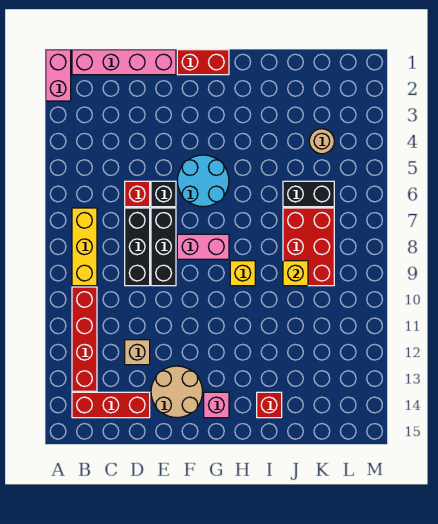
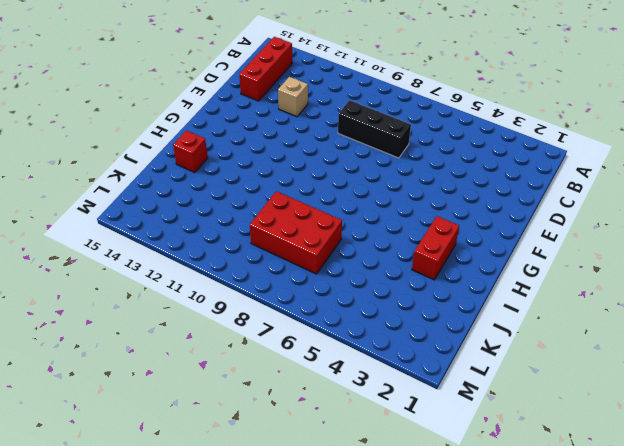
red brick H3:I3 level 1 -> red brick F1:G1 level 1
none -> pink brick A1:A2 level 1
none -> pink brick B1:E1 level 1
none -> yellow brick B7:B9 level 1

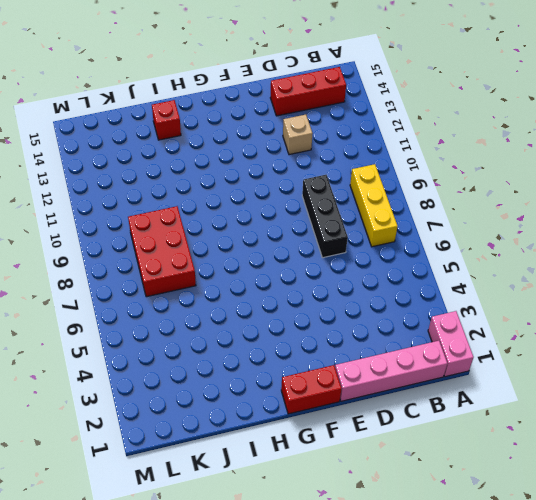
none -> red brick B10:B13 level 1
none -> red brick D6 level 1
none -> black brick E6 level 1

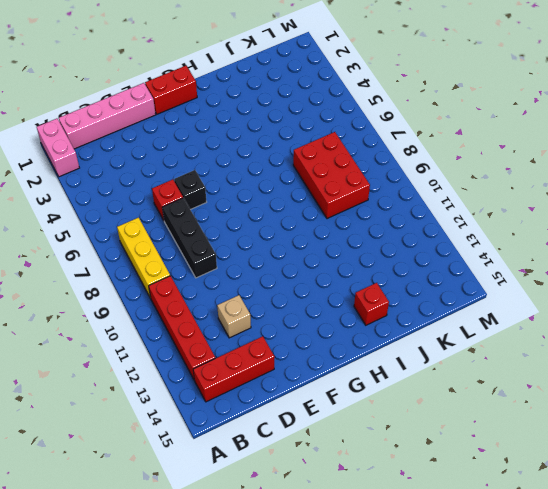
none -> black brick E7:E9 level 1
none -> tan round brick E13:F14 level 1
none -> cyan round brick F5:G6 level 1

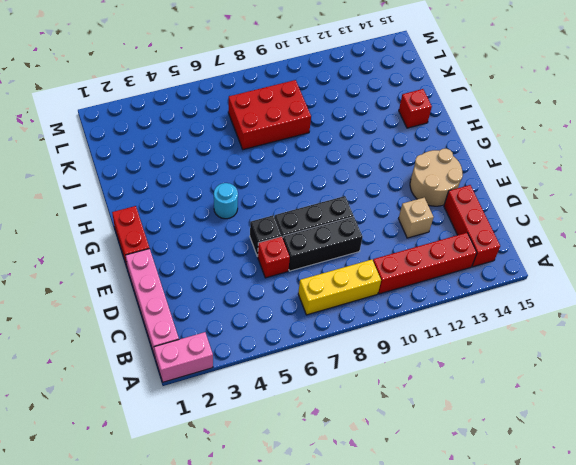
cyan round brick G5 level 1 -> cyan round brick F5:G6 level 1
none -> pink brick F8:G8 level 1
none -> pink brick G14 level 1
none -> yellow brick H9 level 1

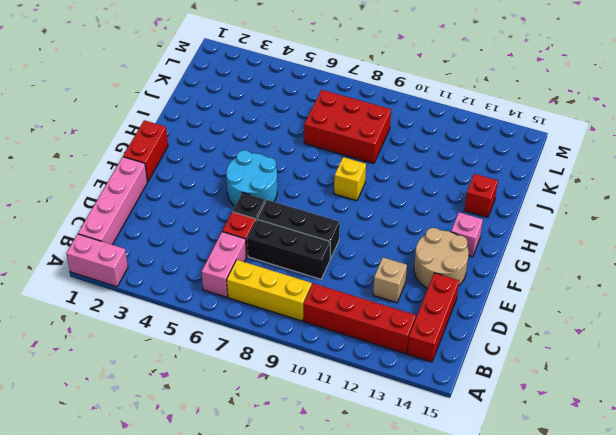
pink brick B6:C6 level 1 -> pink brick F8:G8 level 1
none -> black brick J6:K6 level 1
none -> tan round brick K4 level 1
none -> yellow brick J9 level 2

